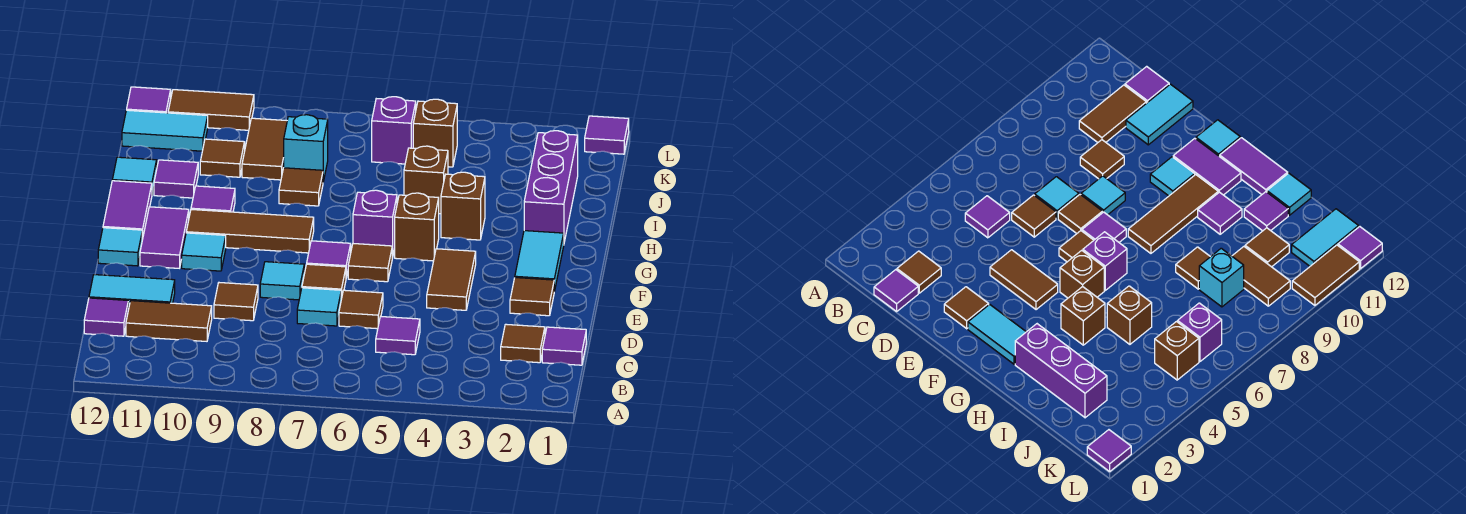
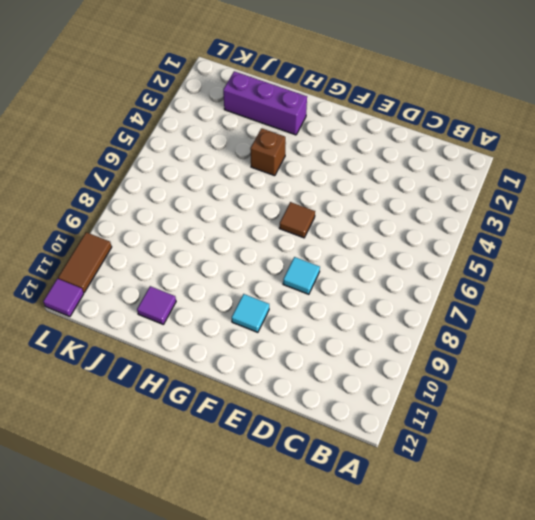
none -> purple tile C1 level 1
none -> brown tile C2 level 1
none -> purple tile C5 level 1
none -> brown tile C10:C11 level 1

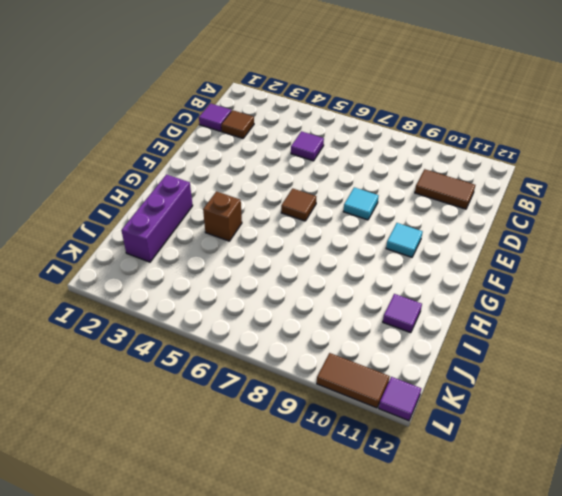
none -> purple tile C12 level 1
none -> brown tile D6 level 1
none -> cyan tile D7 level 1
none -> brown tile D9 level 1

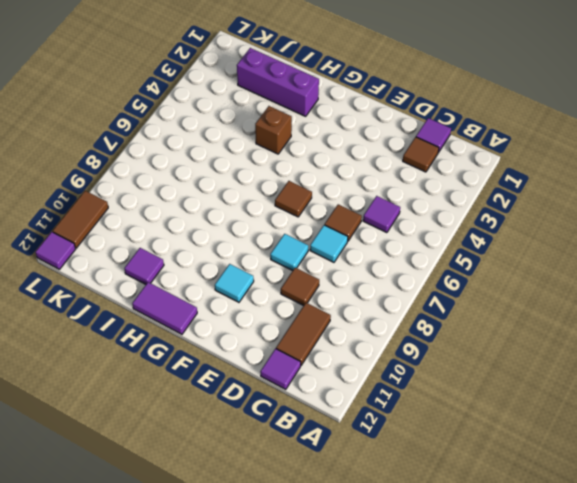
none -> cyan tile D11:D12 level 1
none -> brown tile E2 level 1
none -> brown tile E4:F4 level 1
none -> brown tile E7 level 1

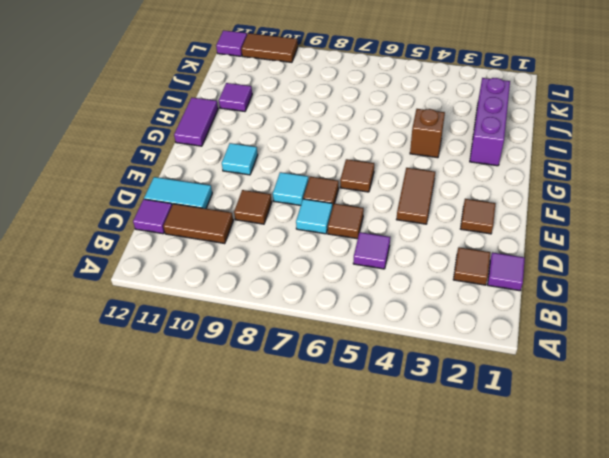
none -> cyan tile F2:G2 level 1
none -> purple tile F7 level 1
none -> purple tile F11:G11 level 1
none -> cyan tile F12 level 1

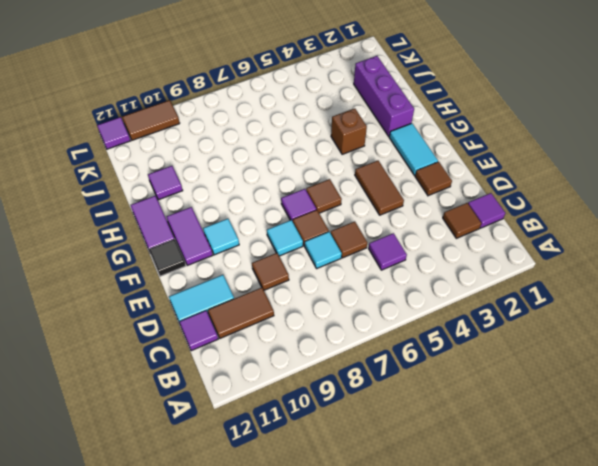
black tile F12 level 1 -> cyan tile F12 level 1
none -> brown brick G5 level 1
none -> purple brick G6 level 1
none -> brown tile G8:G10 level 1
none -> purple tile H10 level 1

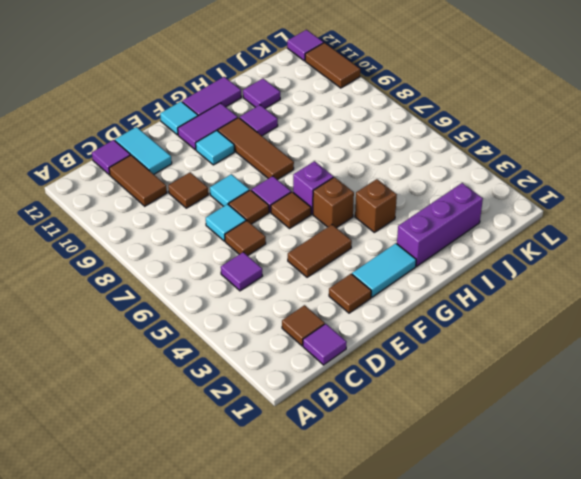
none -> brown brick I5 level 1
none -> brown tile I8 level 1
none -> cyan tile I12 level 1
none -> cyan brick J8 level 1

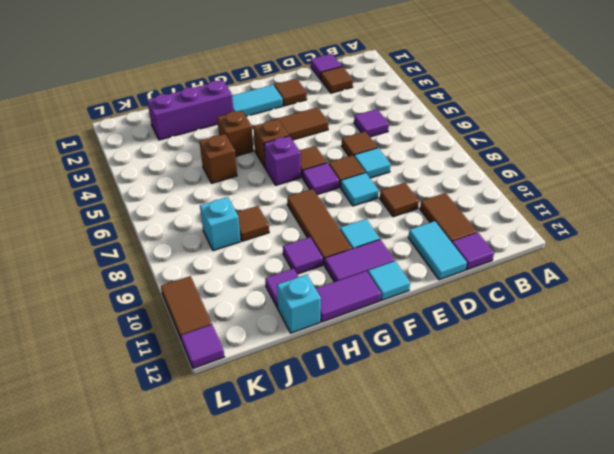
cyan brick I12 level 1 -> cyan tile I12 level 1
none -> brown tile J9:K9 level 1
none -> brown tile J10 level 1
none -> brown brick K5 level 1
none -> purple brick K6 level 1

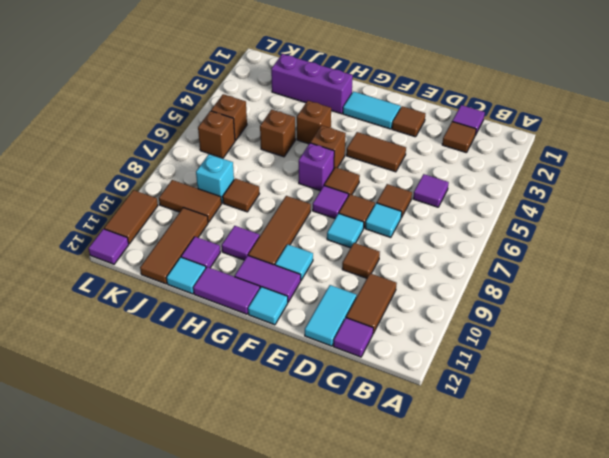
brown tile J10:J12 level 1 -> brown tile J10 level 1
brown brick K6 level 1 -> purple brick K6 level 1
none -> cyan tile K11:K12 level 1
none -> purple tile L1 level 1

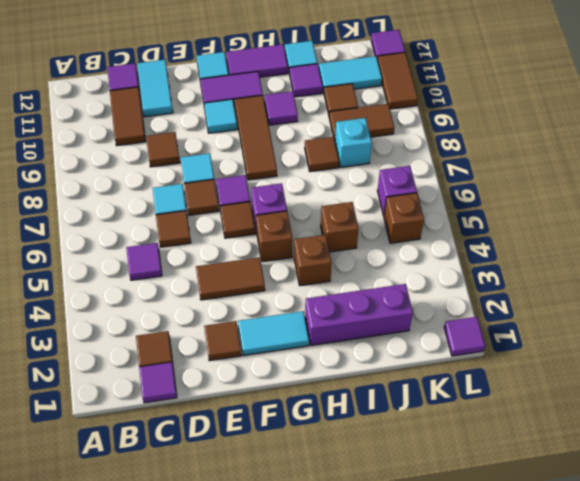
cyan tile J11:K11 level 1 -> cyan tile K11:K12 level 1

